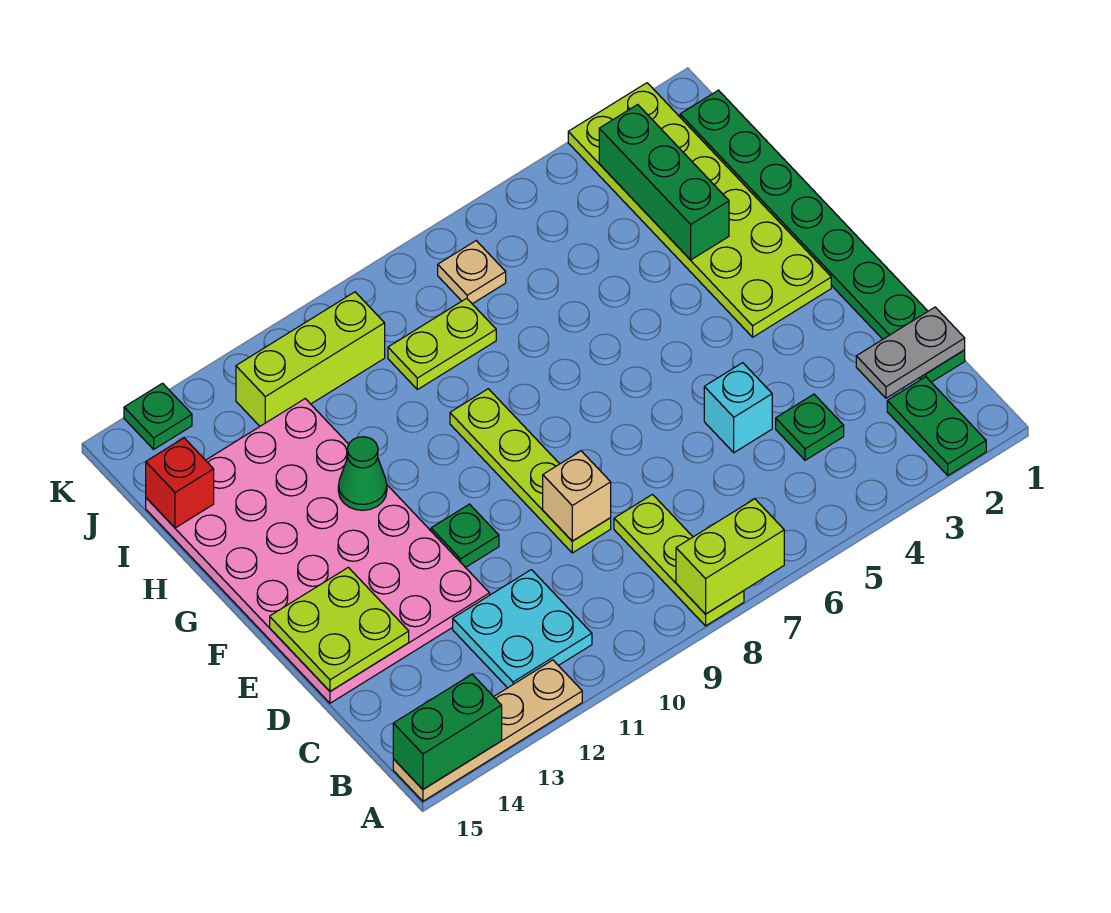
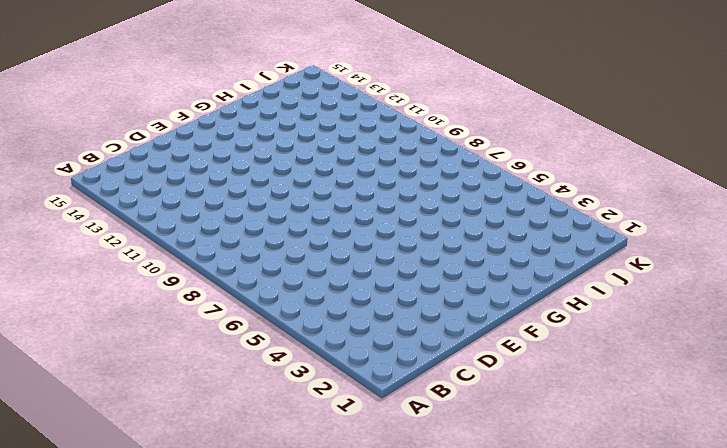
none -> green plate A2:B2 level 1
none -> lime plate A8:C8 level 1
none -> tan plate A12:A15 level 1

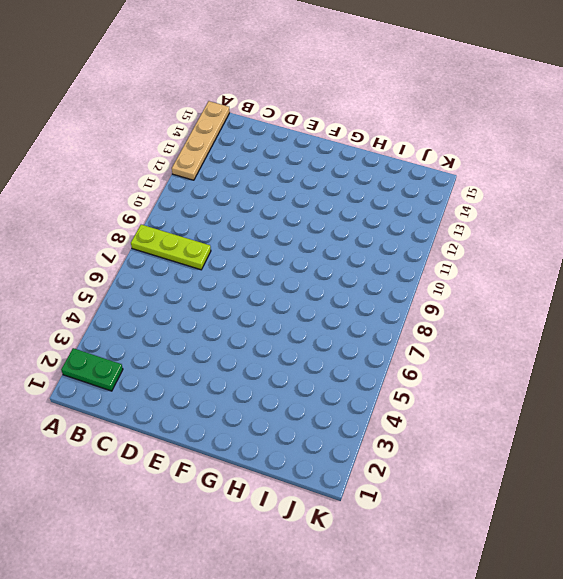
none -> cyan plate B11:C12 level 1
none -> green plate C1:J1 level 1
none -> green plate C4 level 1

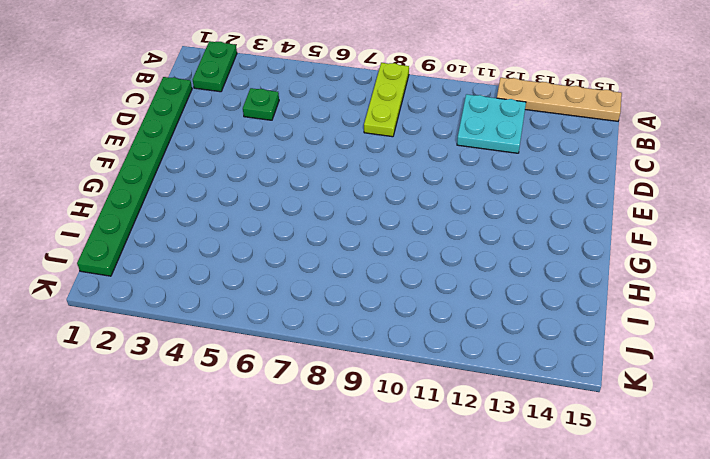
none -> cyan brick D5 level 1
none -> lime plate D9:G9 level 1
none -> pink plate D12:I15 level 1

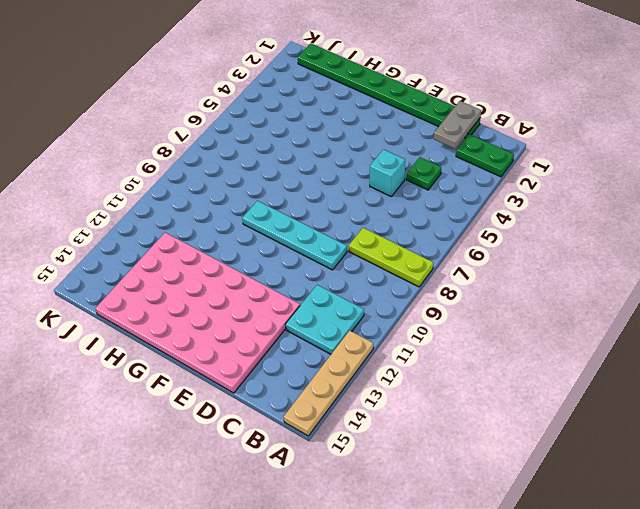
cyan plate D9:G9 level 1 -> lime plate D9:G9 level 1
none -> green plate E11 level 1
none -> lime plate F2:K3 level 1
none -> lime plate I8:I9 level 1

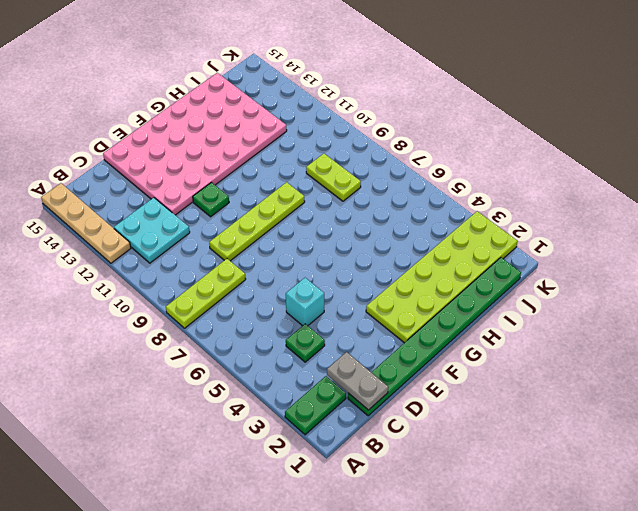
none -> tan plate J7 level 1
none -> lime brick J10:J12 level 1
none -> green plate K14 level 1

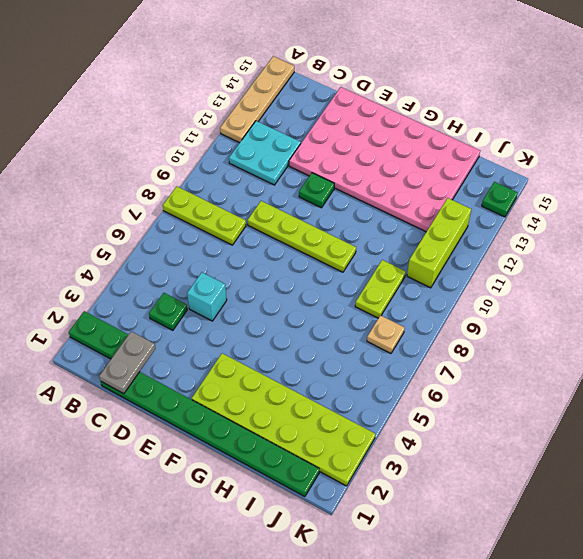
none -> lime brick A7:A8 level 2
none -> green brick A14:A15 level 2
none -> tan brick D9 level 2

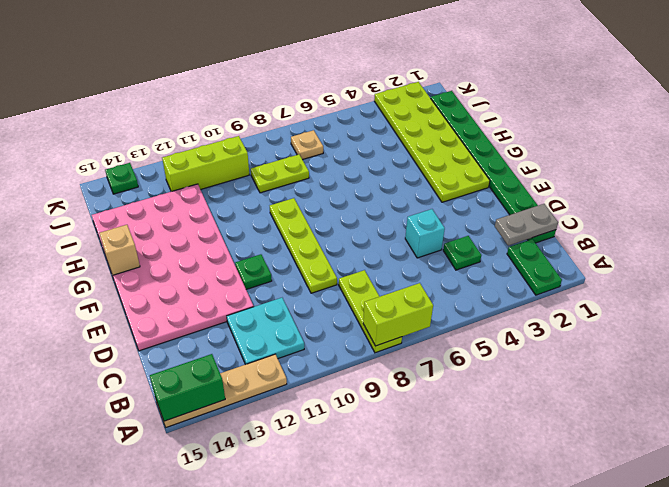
tan brick G15 level 2 -> tan brick D9 level 2
none -> lime plate D14:E15 level 2
none -> green cone G12 level 2
none -> green brick H3:J3 level 2

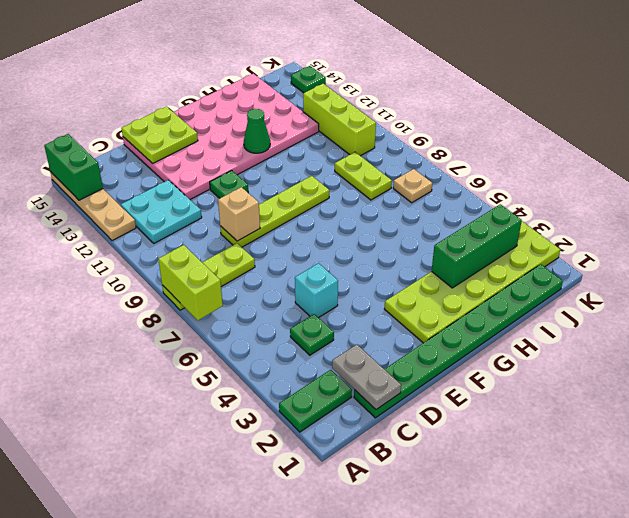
none -> red brick I15 level 2

